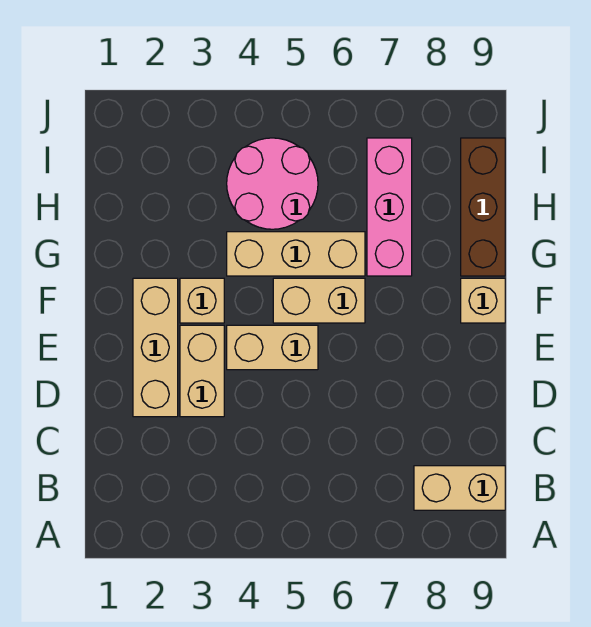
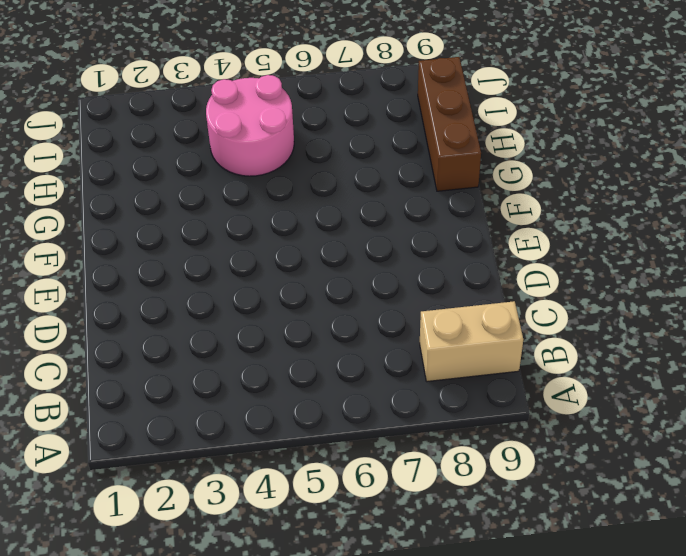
none -> tan brick D2:F2 level 1
none -> tan brick D3:E3 level 1

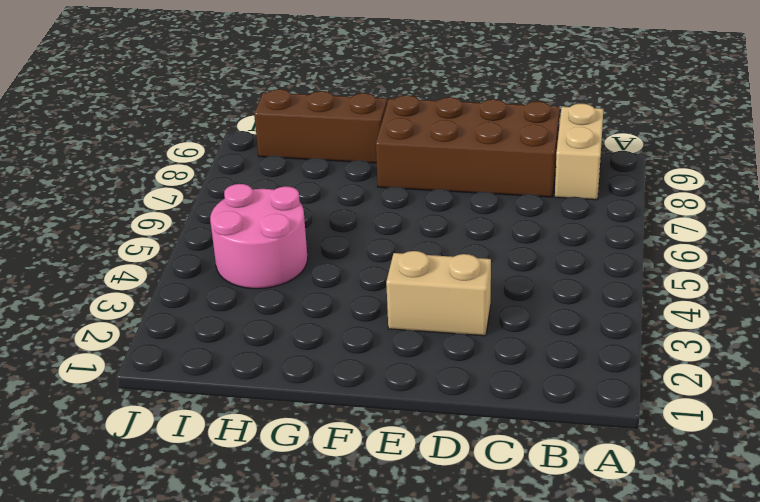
brown brick C8:F9 level 1 -> tan brick F9 level 1
none -> tan brick D2:F2 level 1
none -> tan brick E4:E5 level 1

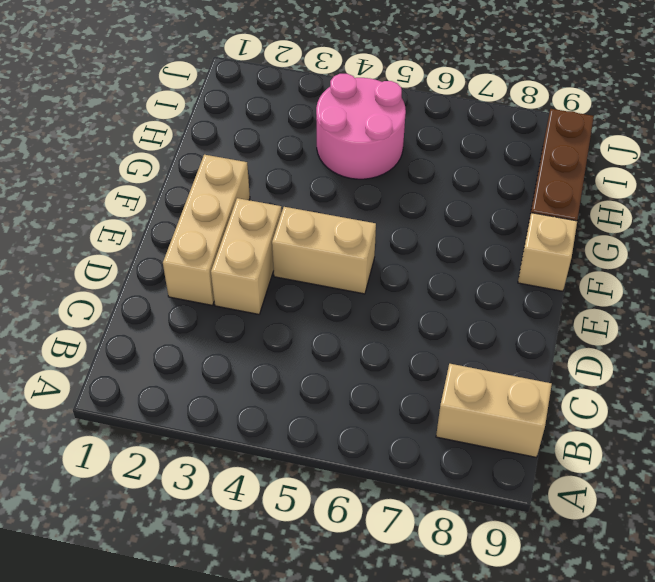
none -> tan brick F3 level 1
none -> tan brick F5:F6 level 1

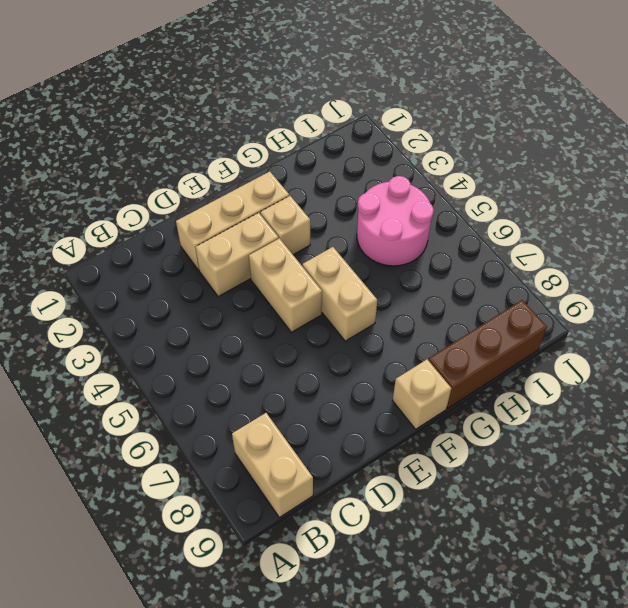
none -> tan brick G4:G6 level 1
none -> pink brick G7:I7 level 1

